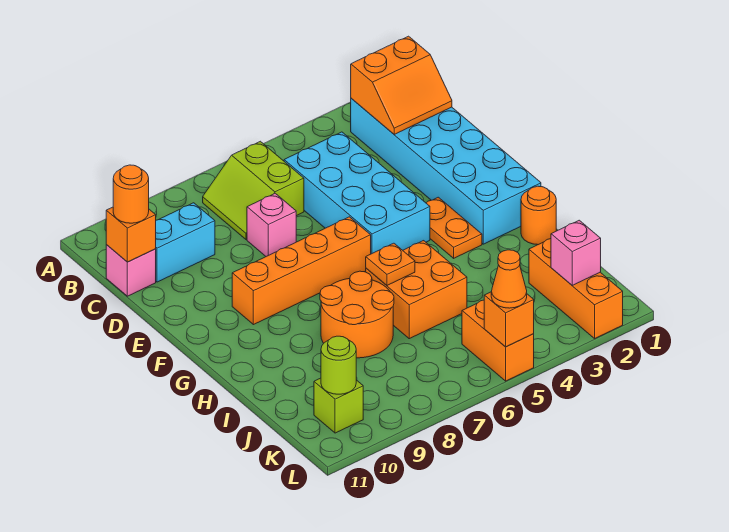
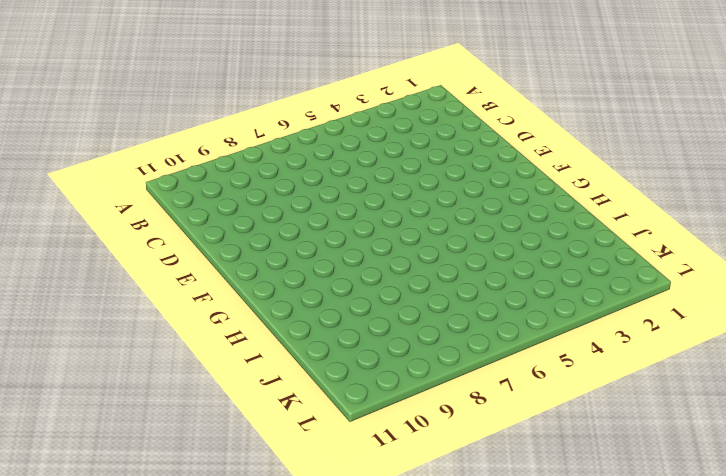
none -> cyan brick B1:G2 level 1
none -> lime slope B6:C7 level 1 top 6
none -> cyan brick C4:F5 level 1

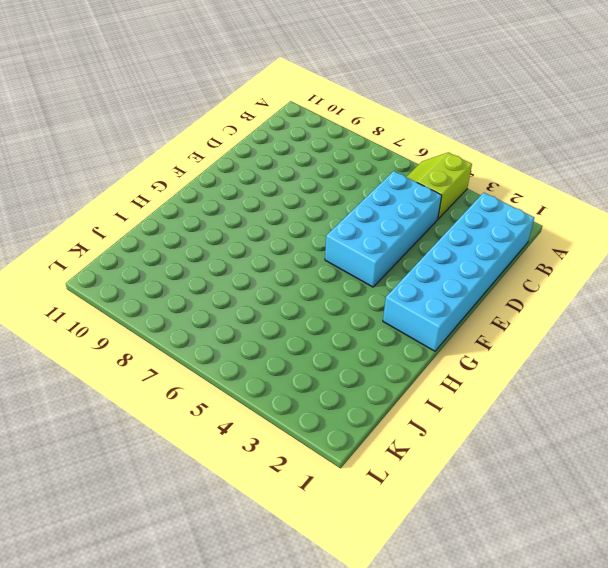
lime slope A4:B5 level 1 top 4 -> lime slope B6:C7 level 1 top 6
none -> cyan brick C9:C10 level 1
none -> pink brick C11 level 1
none -> pink brick D7 level 1

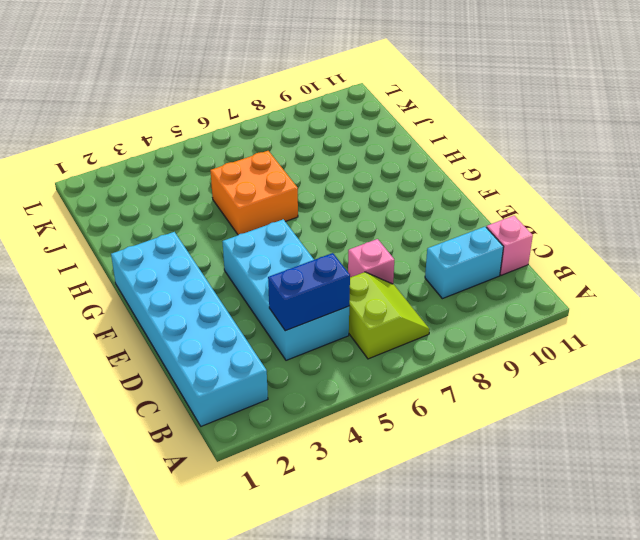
blue brick C4:C5 level 2 -> none
none -> orange plate F3:G3 level 1
none -> orange brick F6:F9 level 1
none -> orange round brick H1 level 1

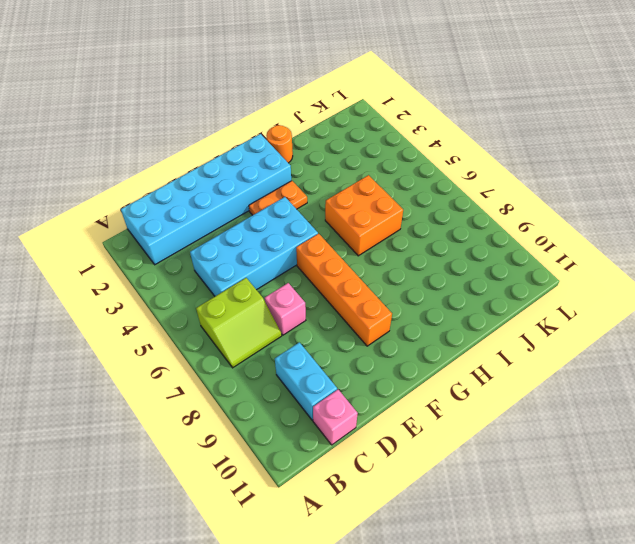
none -> orange round brick H7:I8 level 1
none -> orange brick J2:L2 level 1
none -> orange brick K5:L5 level 1

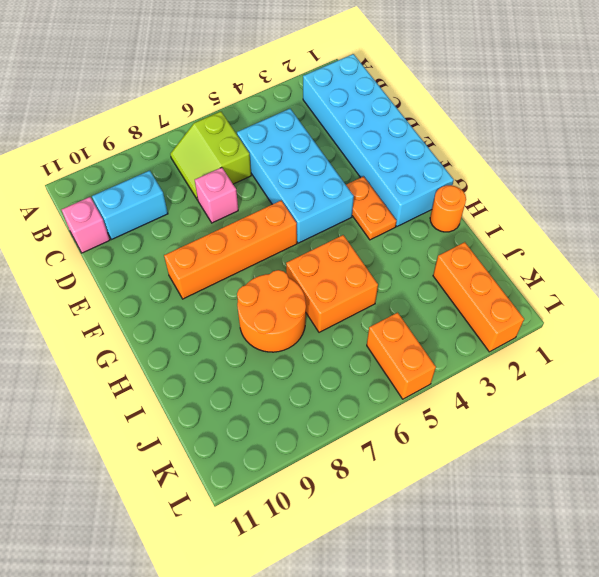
none -> lime brick K10 level 1
none -> orange slope B1:C2 level 2 top B
none -> orange brick C11 level 2

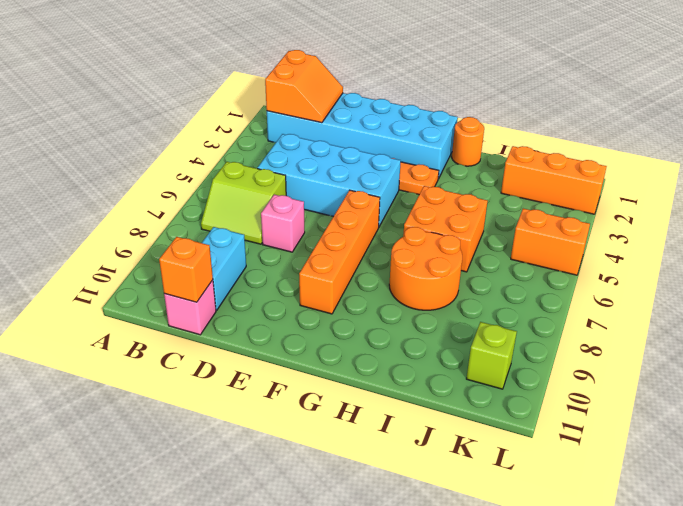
none -> orange plate H6 level 2
none -> pink brick K2 level 2
none -> lime round brick K10 level 2

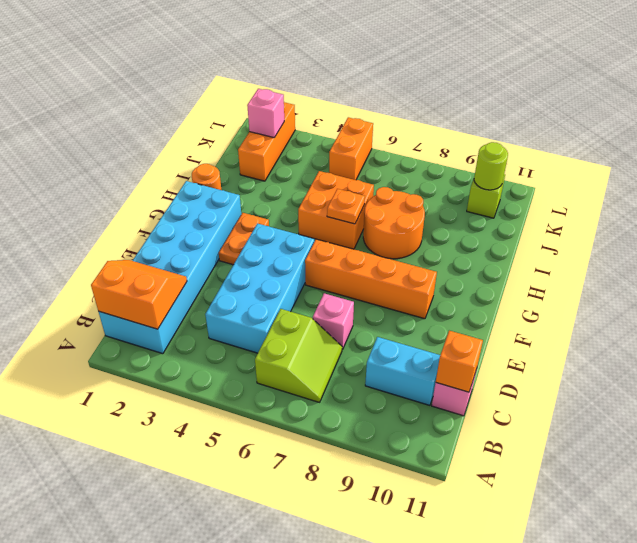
none -> orange brick L5 level 2
none -> orange round brick C11 level 3
none -> orange cone L5 level 3

